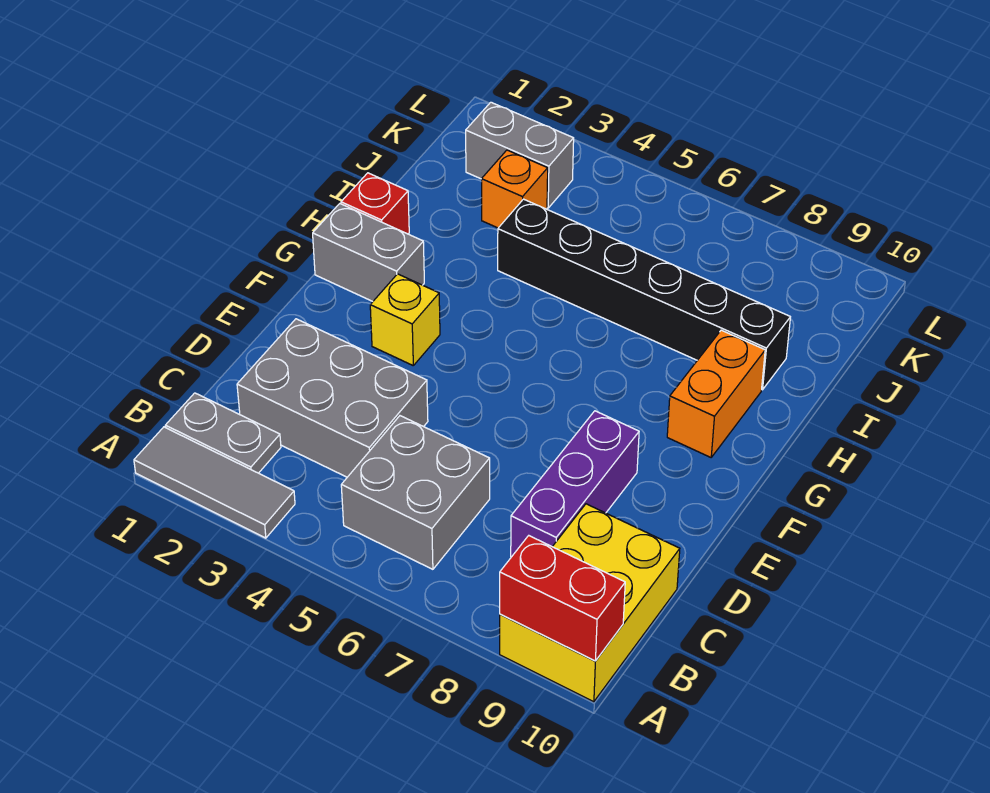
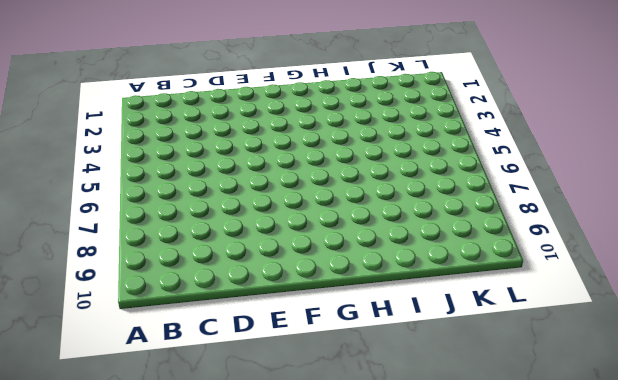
none -> grey tile A1:A3 level 1
none -> yellow brick A9:C10 level 1
none -> grey plate B1:B2 level 1

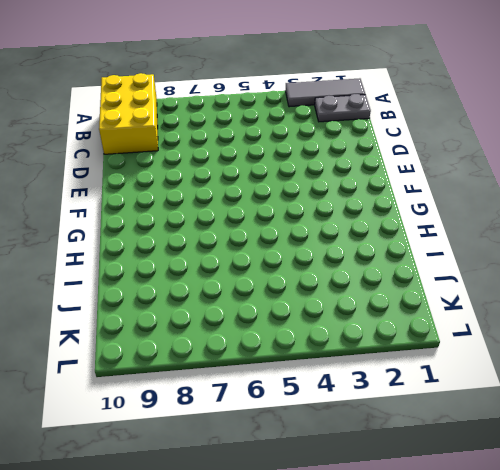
none -> grey brick B5:C6 level 1
none -> grey brick C2:D4 level 1
none -> purple brick C8:E8 level 1

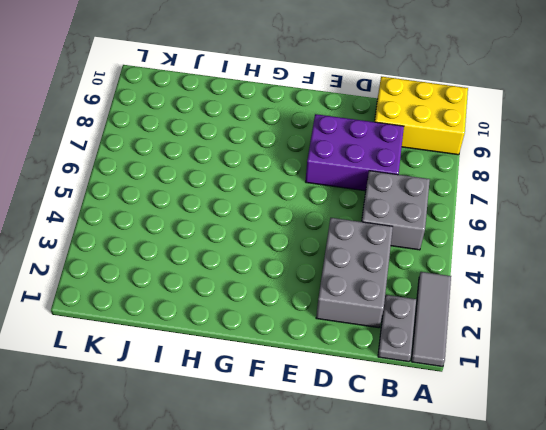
purple brick C7:E8 level 1 -> purple brick C8:E8 level 1
none -> yellow brick F3 level 1
none -> grey brick G1:G2 level 1
none -> orange brick G9:H9 level 1

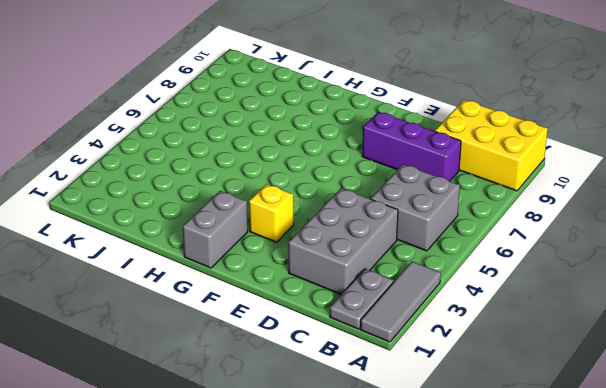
none -> orange brick G9:H9 level 1
none -> red brick H1 level 1
none -> black brick I4:I9 level 1

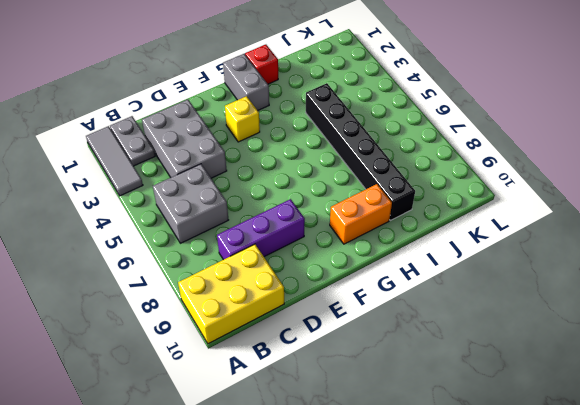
none -> orange brick J3 level 1
none -> grey brick K2:K3 level 1
none -> red brick A9:A10 level 2

